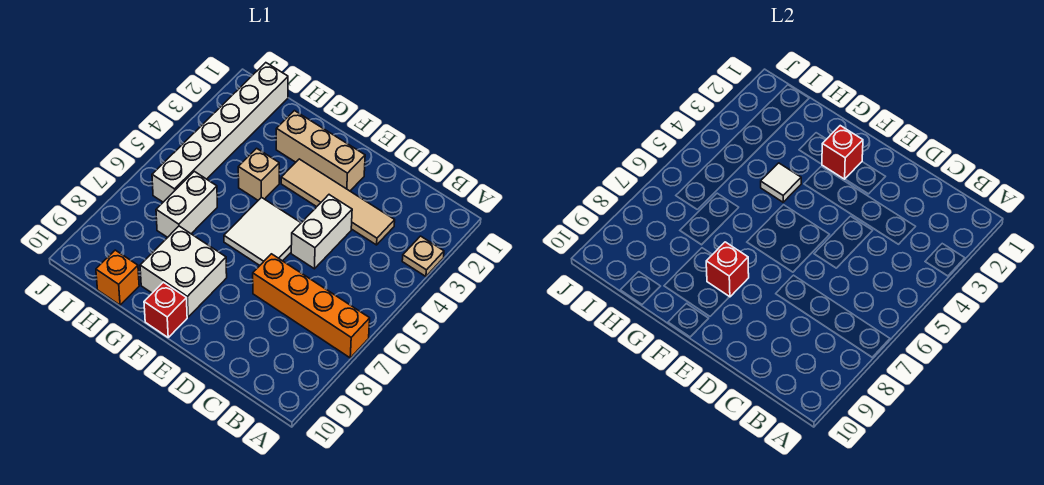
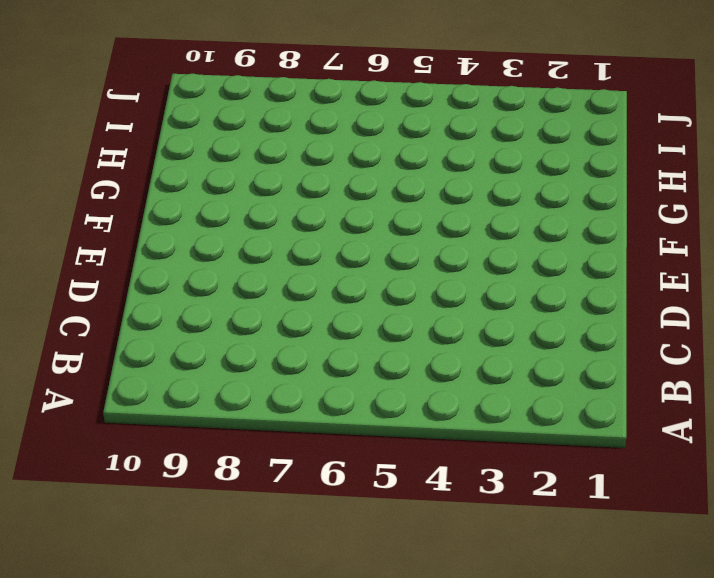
none -> tan plate A3 level 1
none -> orange brick A7:D7 level 1
none -> tan tile C3:F3 level 1

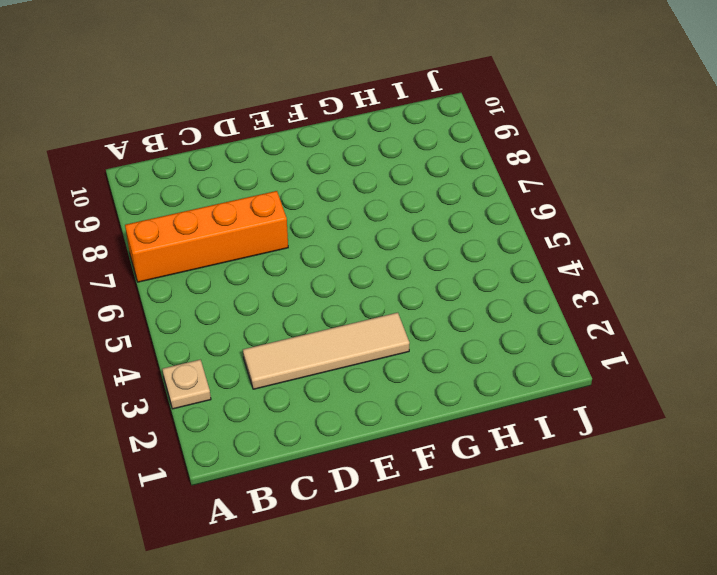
none -> white brick D4:D5 level 1
none -> tan brick E2:G2 level 1
none -> white tile E5:F6 level 1

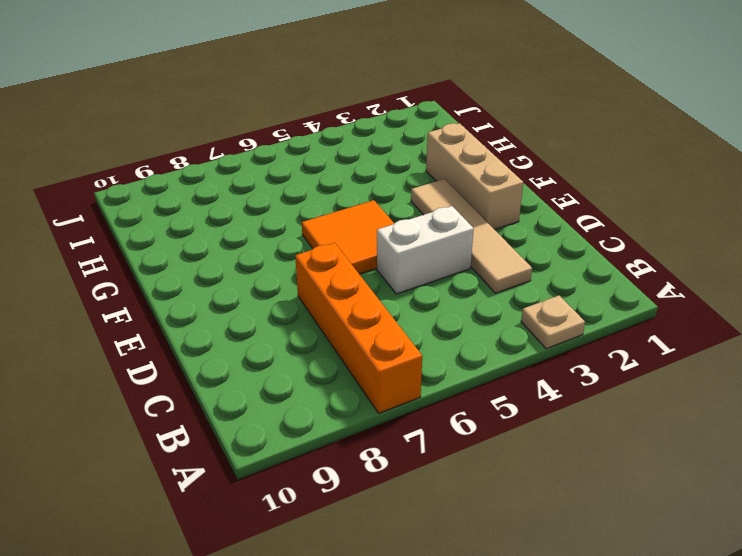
orange tile E5:F6 level 1 -> white tile E5:F6 level 1
none -> white brick F8:G9 level 1
none -> red brick F10 level 1
none -> tan brick G4 level 1

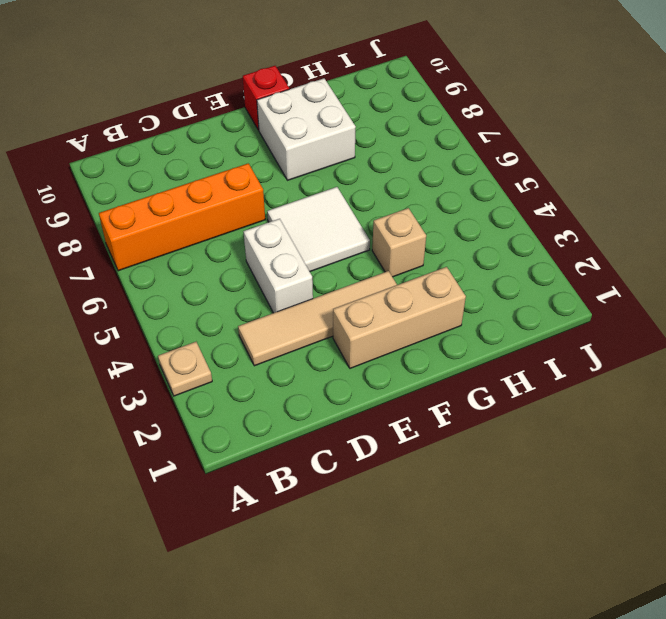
none -> white brick H6:H7 level 1
none -> orange brick H10 level 1
none -> white brick I1:I6 level 1

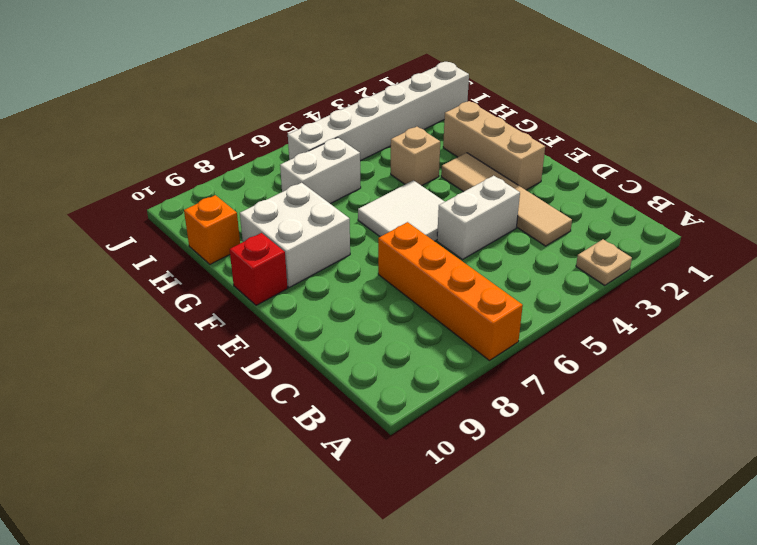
none -> red brick F2 level 2
none -> red brick F8 level 2
none -> white tile G4 level 2

